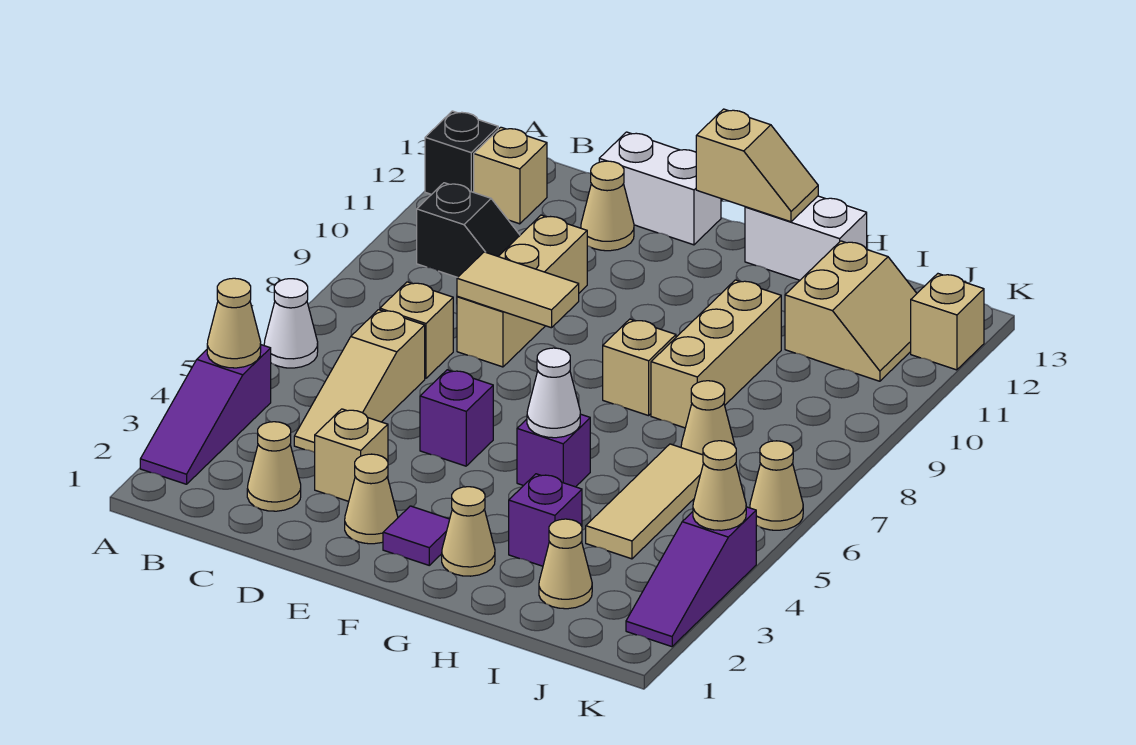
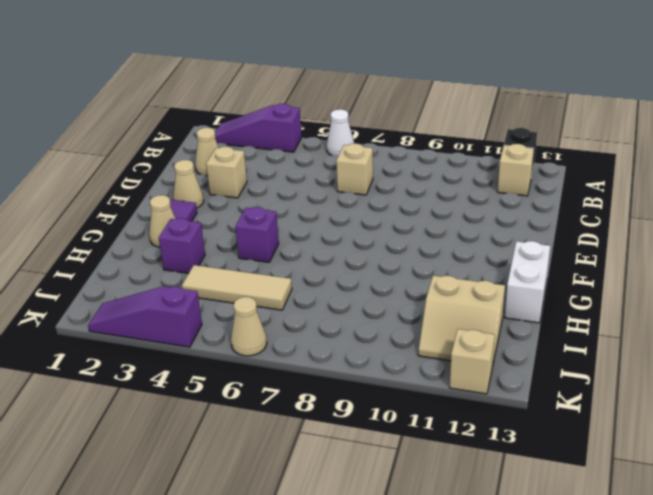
none -> black slope B10:C10 level 1 top B
none -> tan slope C4:C6 level 1 top 6
none -> tan brick D8:D10 level 1
none -> tan cone D12 level 1

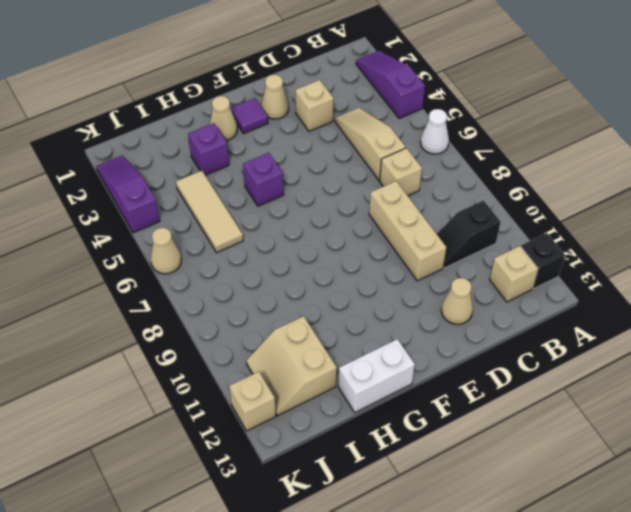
none -> tan cone C2 level 1
none -> white brick D13:E13 level 1
none -> purple brick E5 level 1
none -> tan brick G8 level 1

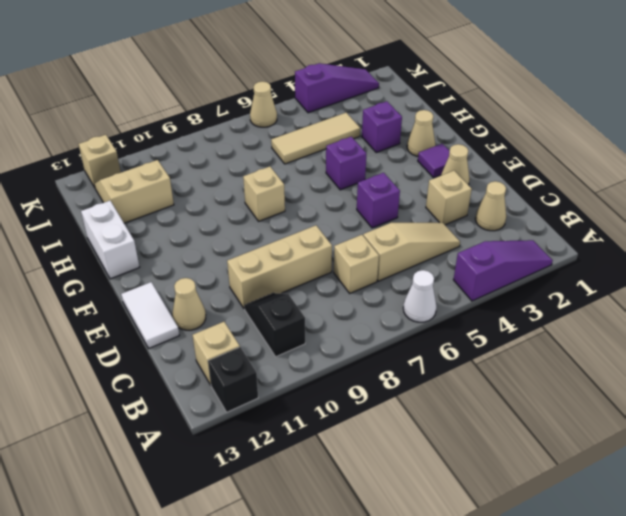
white tile D13:E13 level 1 -> white brick D13:E13 level 1
none -> tan brick H8:H10 level 1
none -> tan cone I2 level 1
none -> tan cone I7 level 1
none -> tan cone A4 level 2

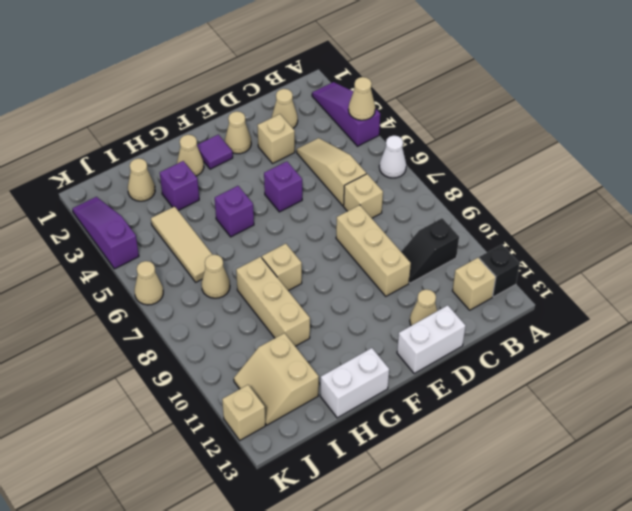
none -> tan tile D8:E8 level 2
none -> tan slope F13:G13 level 2 top F
none -> white cone G5 level 2
none -> tan cone K4 level 2

